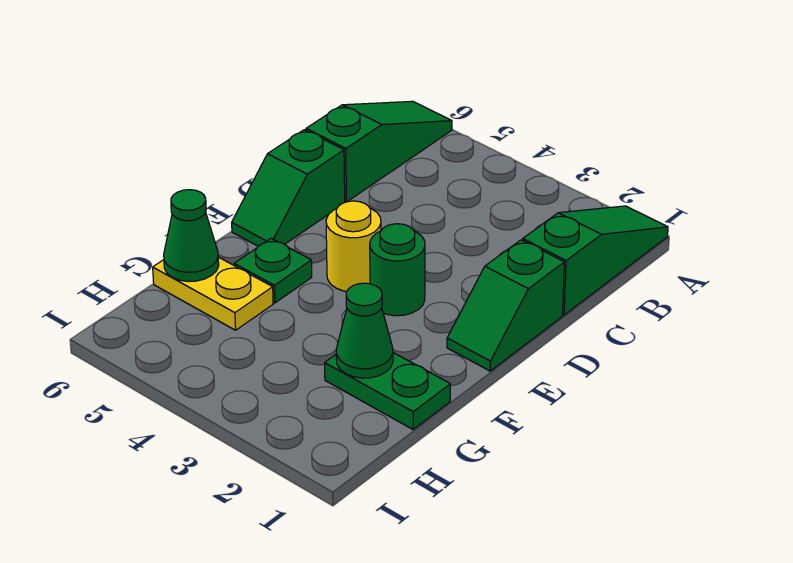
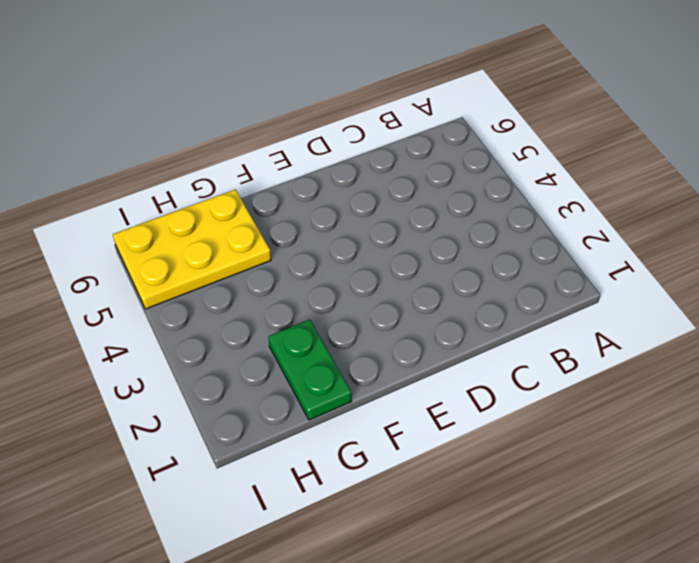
yellow plate G5:I6 level 1 -> yellow plate G5:G6 level 1
none -> green slope A1:C1 level 1 top C
none -> green slope A6:C6 level 1 top C

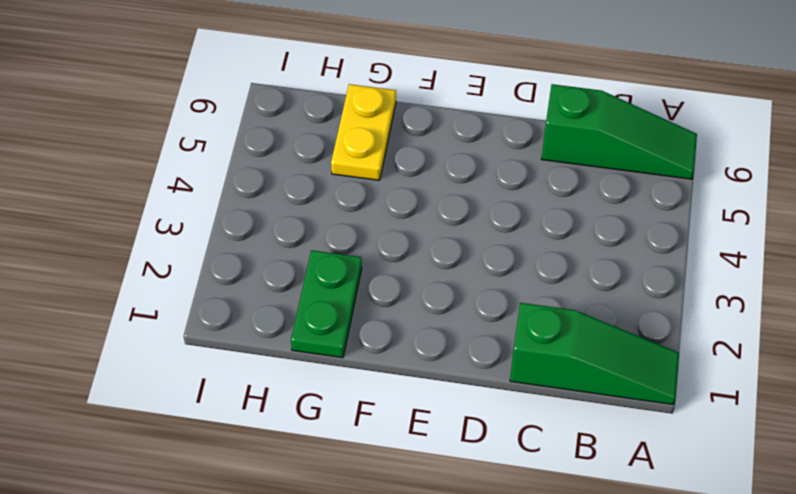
none -> green slope D1:E1 level 1 top D
none -> green slope D6:E6 level 1 top D

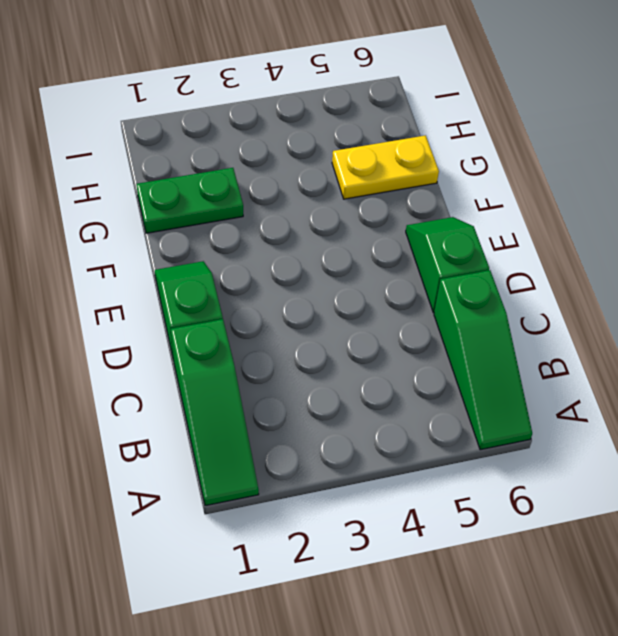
none -> green round brick E3 level 1
none -> yellow round brick E4 level 1

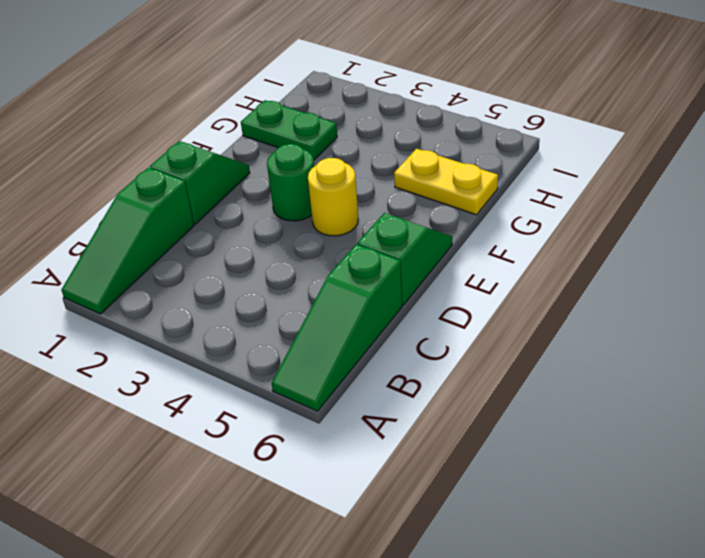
none -> green plate F5 level 1
none -> green cone G2 level 2

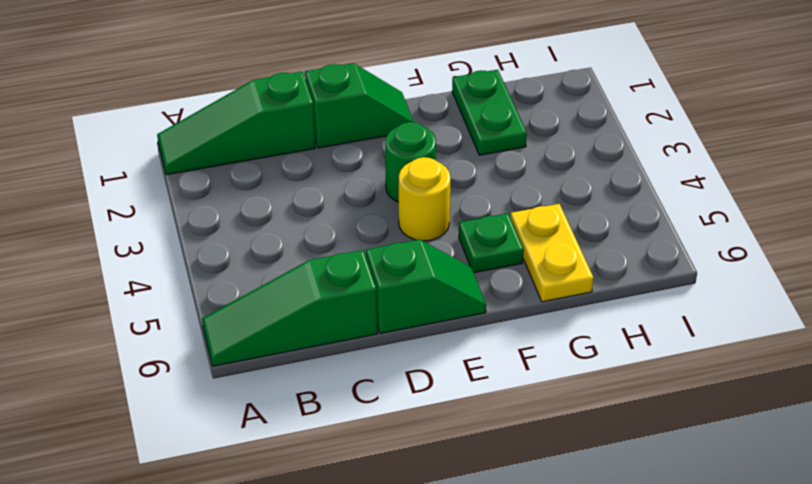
none -> green cone G2 level 2
none -> green cone G6 level 2

